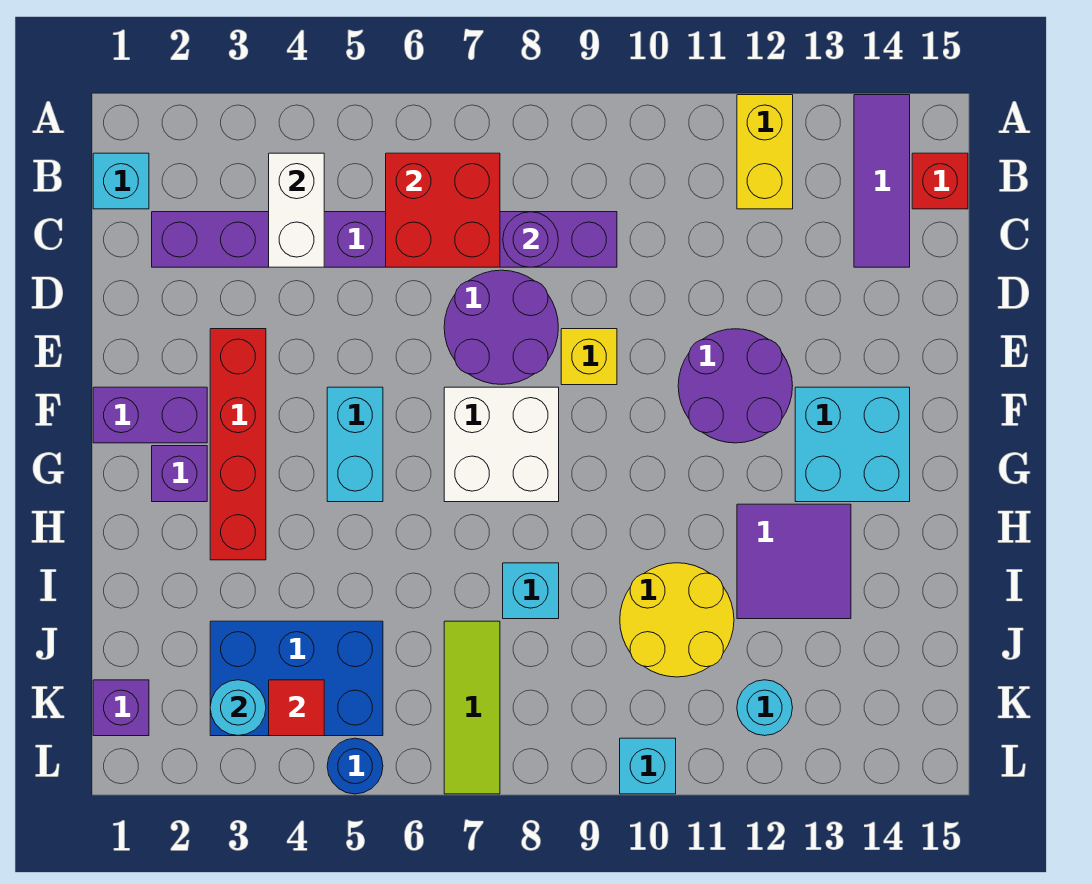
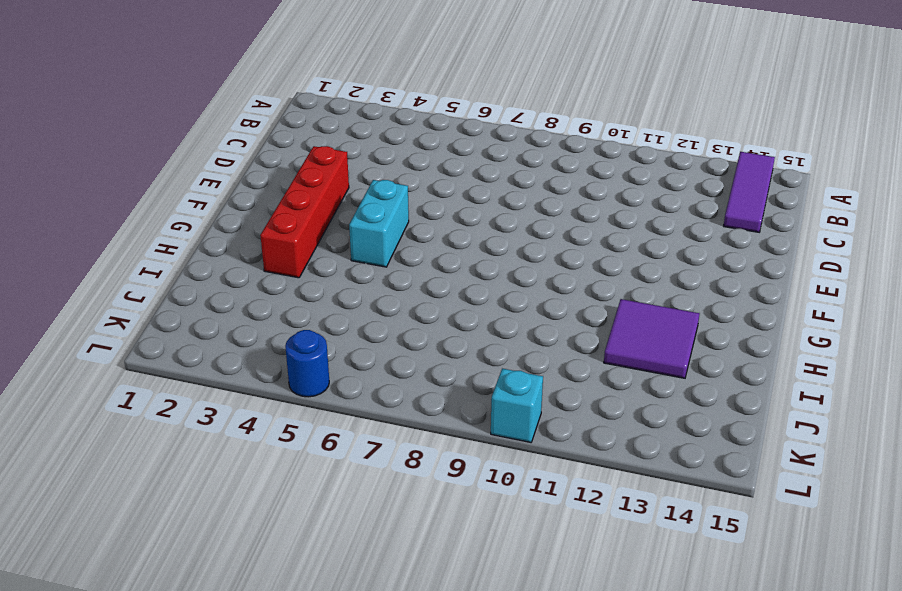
none -> yellow brick A12:B12 level 1
none -> cyan brick B1 level 1
none -> red brick B15 level 1

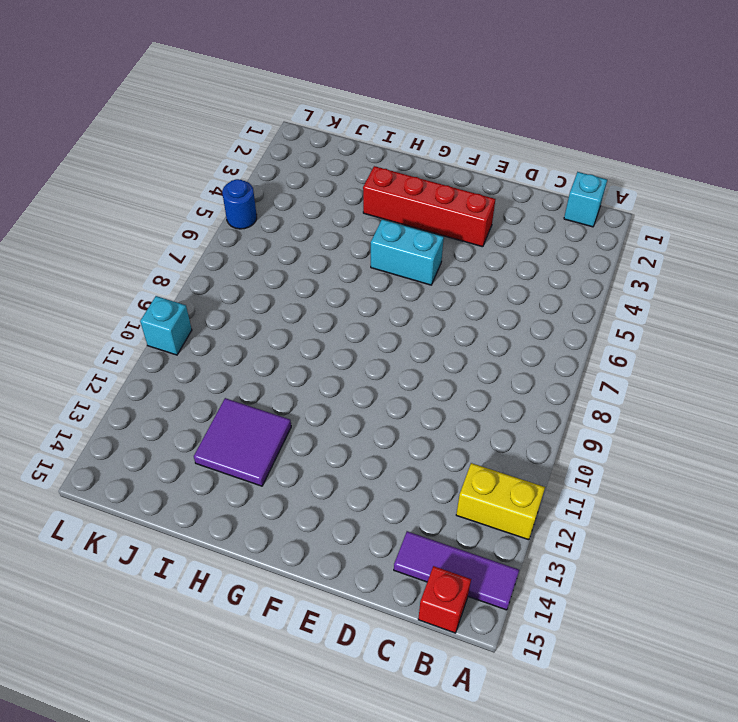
none -> purple brick C2:C9 level 1
none -> purple round brick D7:E8 level 1
none -> yellow brick E9 level 1

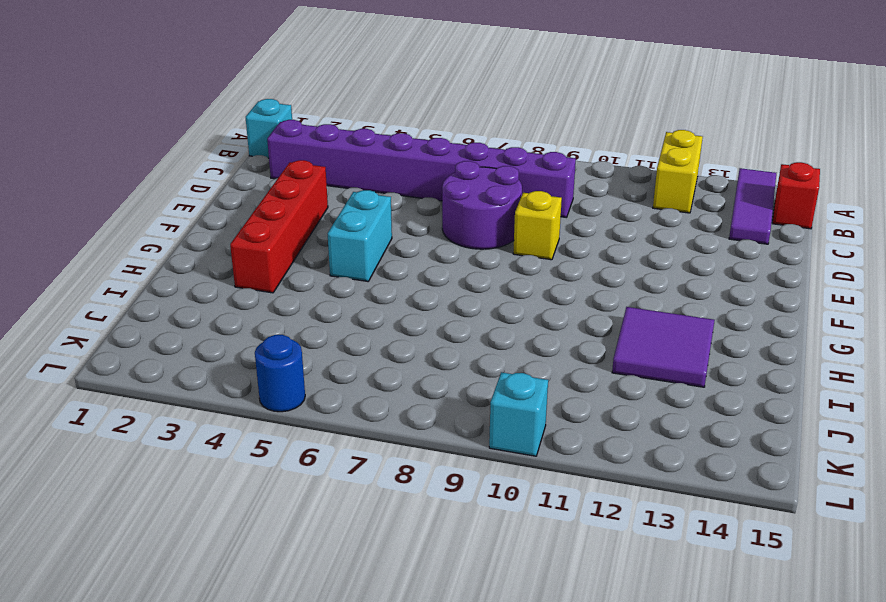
none -> purple round brick E11:F12 level 1
none -> purple brick F1:F2 level 1
none -> white brick F7:G8 level 1

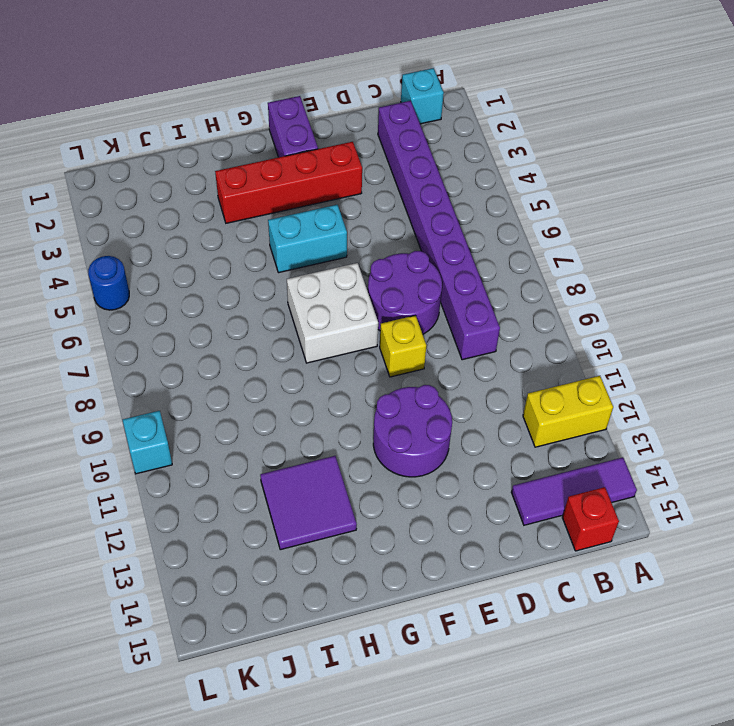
none -> cyan brick F13:G14 level 1
none -> purple brick G2 level 1
none -> cyan brick I8 level 1

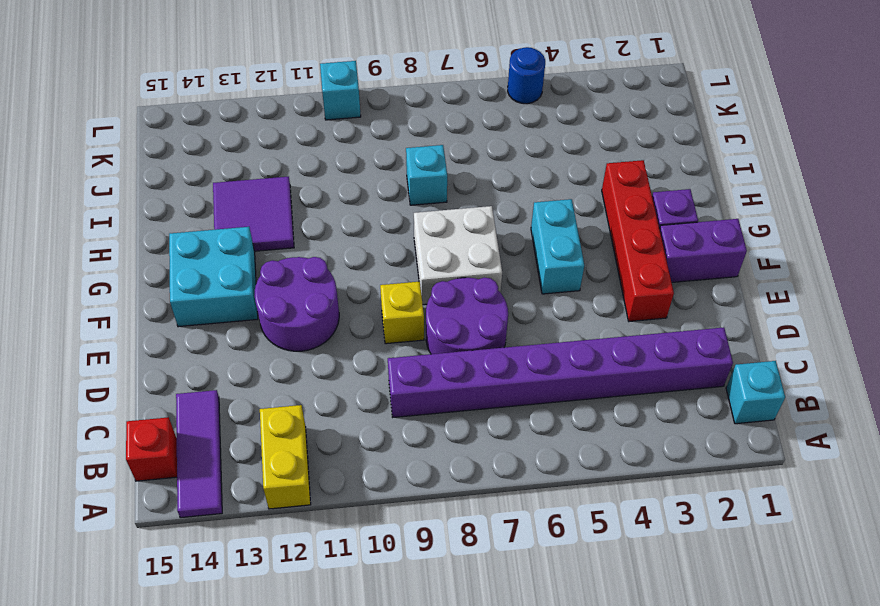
none -> yellow round brick I10:J11 level 1
none -> blue brick J3:K5 level 1
none -> lime tile J7:L7 level 1

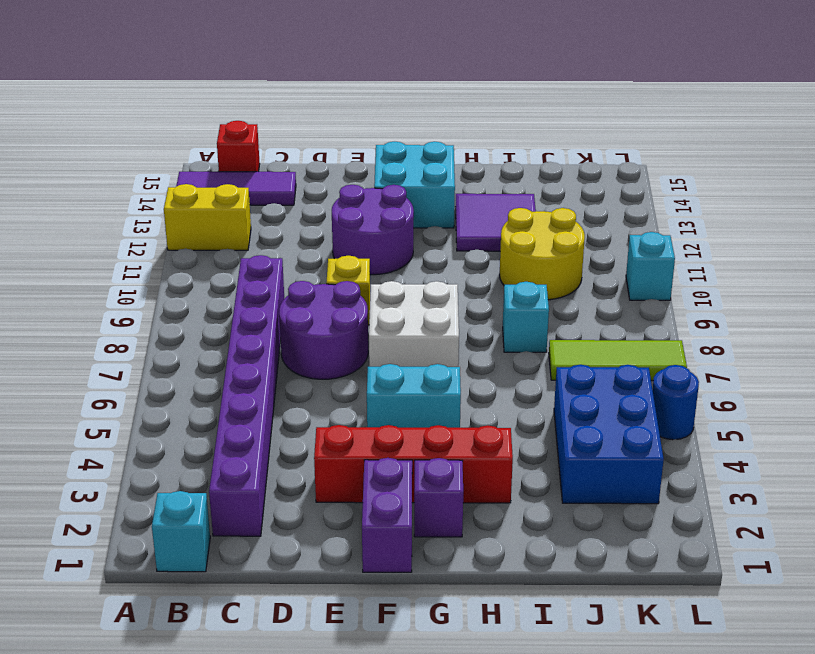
none -> purple brick K1 level 1
none -> cyan round brick K12 level 1
none -> white brick B4:C4 level 2

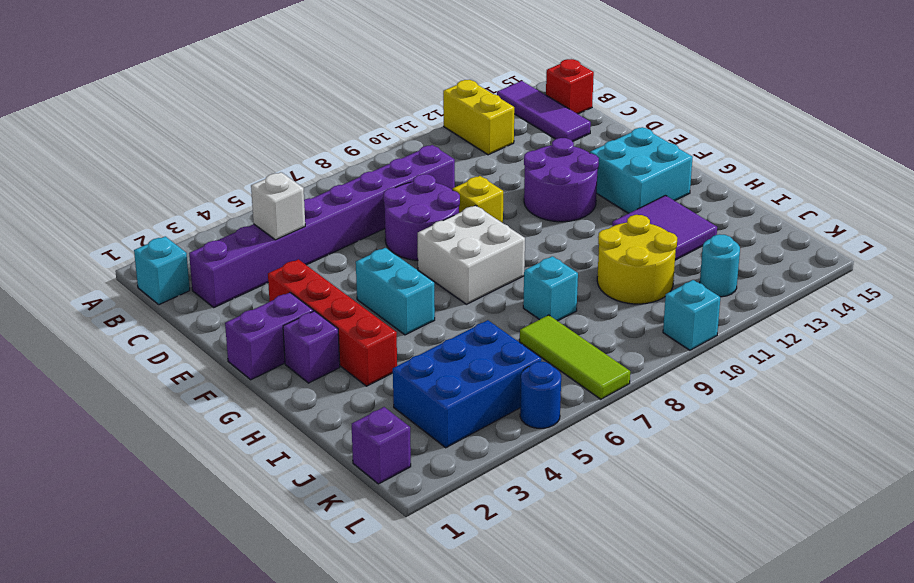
white brick C4 level 2 -> white brick B4:C4 level 2
none -> red brick B6:C7 level 2
none -> purple round brick C8 level 2
none -> cyan round brick K3 level 2

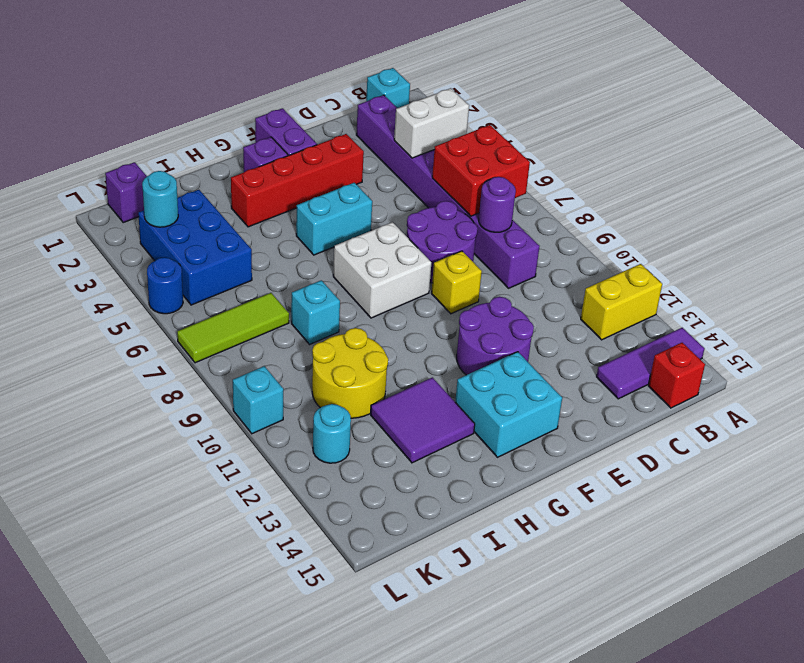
none -> red tile K4 level 2

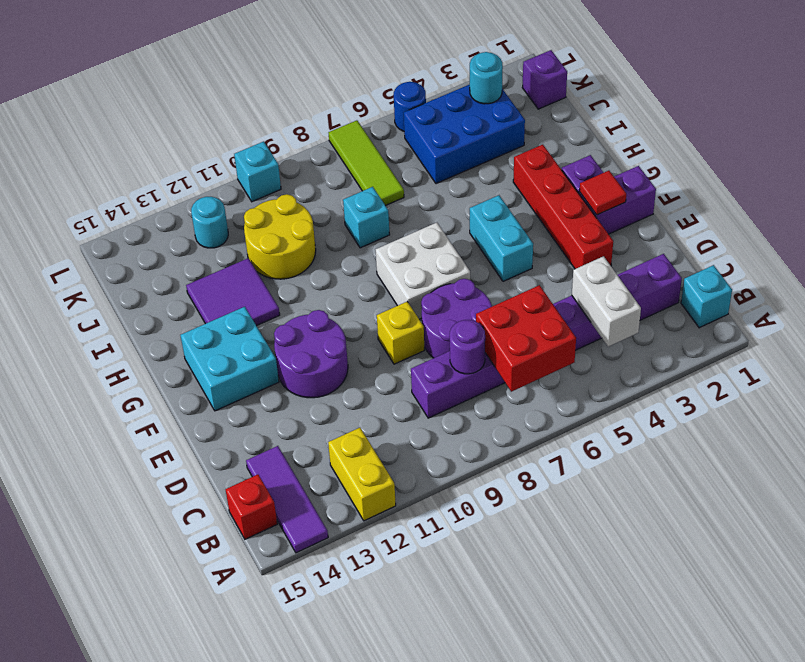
red tile F2 level 2 -> red tile K4 level 2

